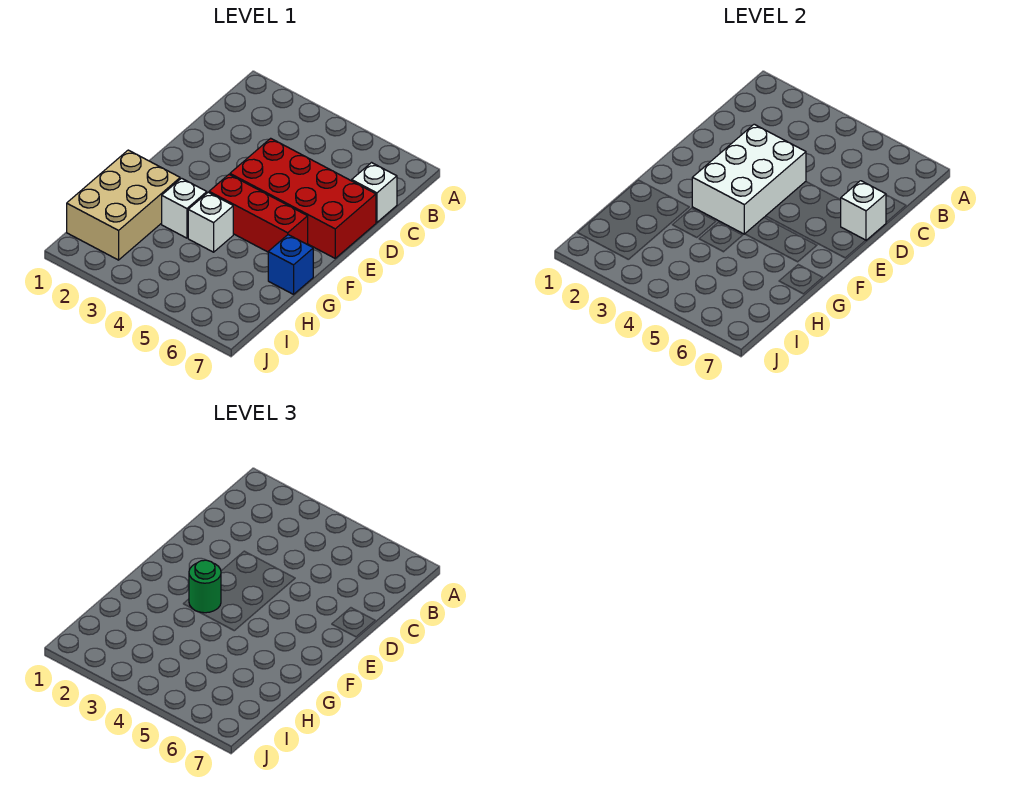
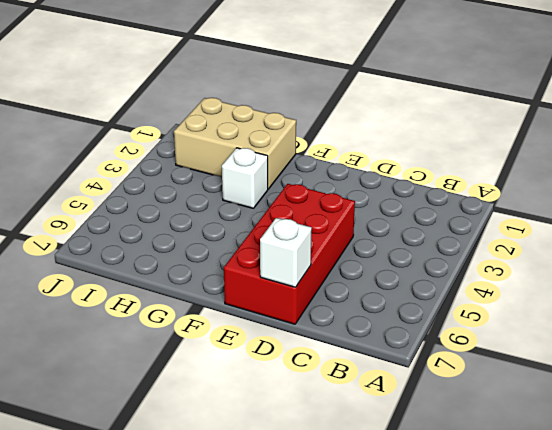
none -> white brick C7 level 1
none -> red brick F4:F6 level 1

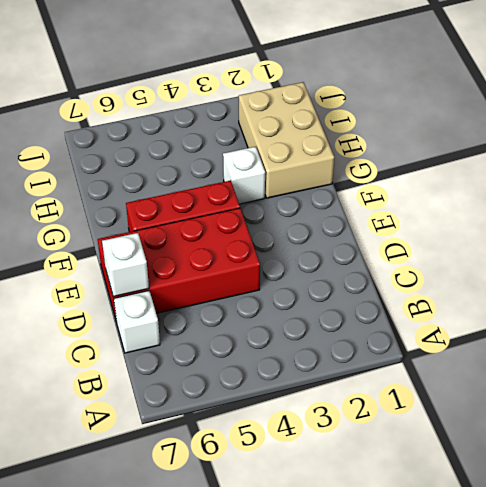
none -> white brick G4 level 1
none -> blue brick G7 level 1

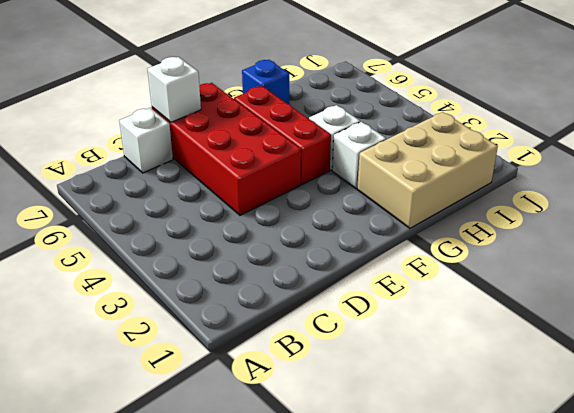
none -> white brick D3:F4 level 2
none -> green round brick F3 level 3

